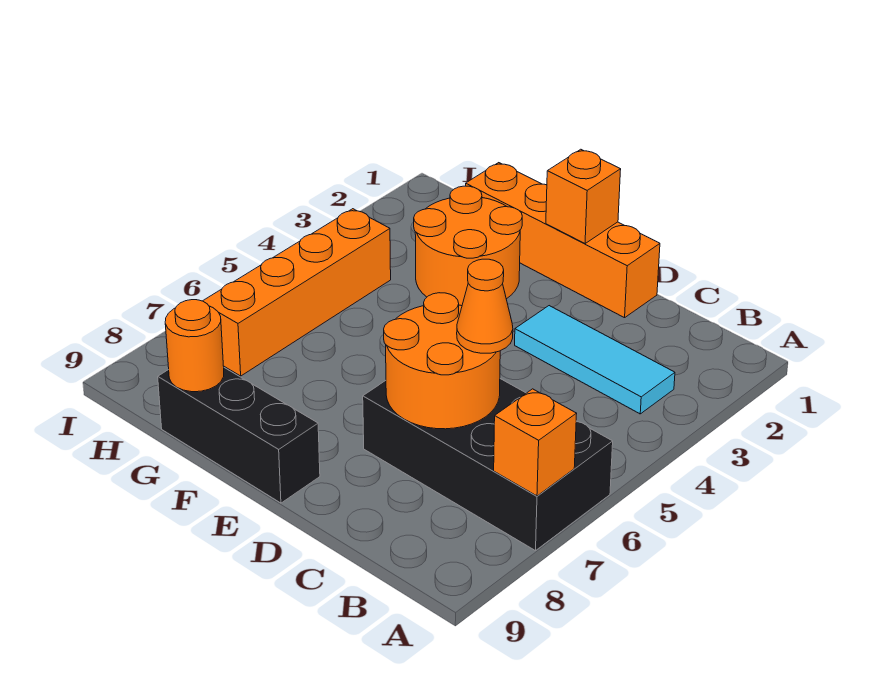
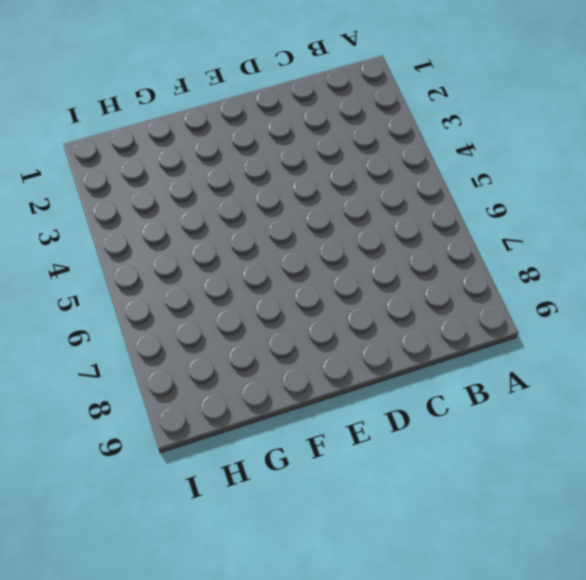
none -> black brick A6:D7 level 1
none -> cyan tile B3:D3 level 1

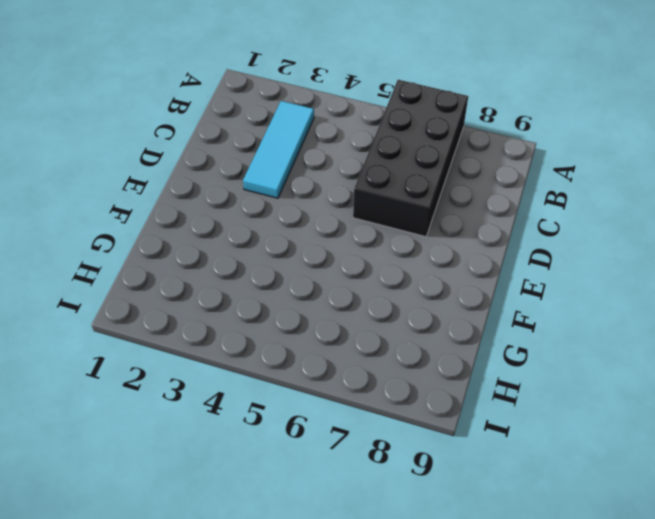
none -> orange brick D1:G1 level 1
none -> black brick E9:G9 level 1

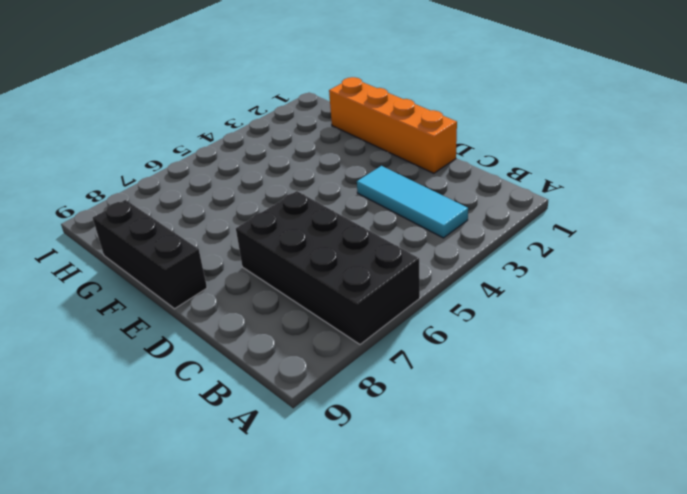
none -> orange round brick F2:G3 level 1
none -> orange brick H4:H7 level 1

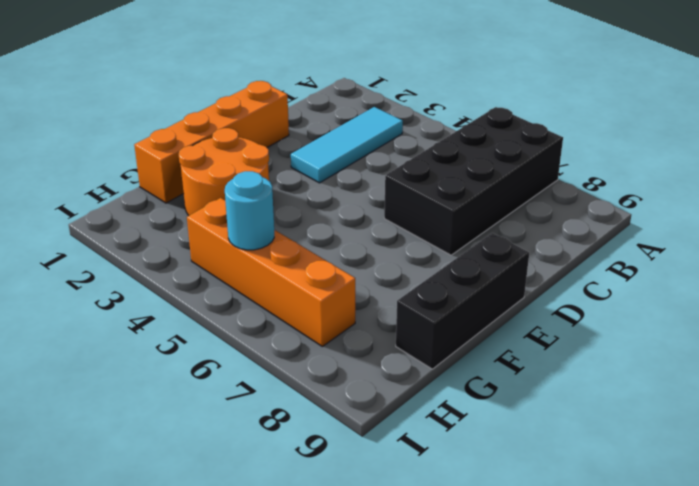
cyan round brick H5 level 2 -> none
none -> orange brick A7 level 2
none -> orange round brick C6:D7 level 2

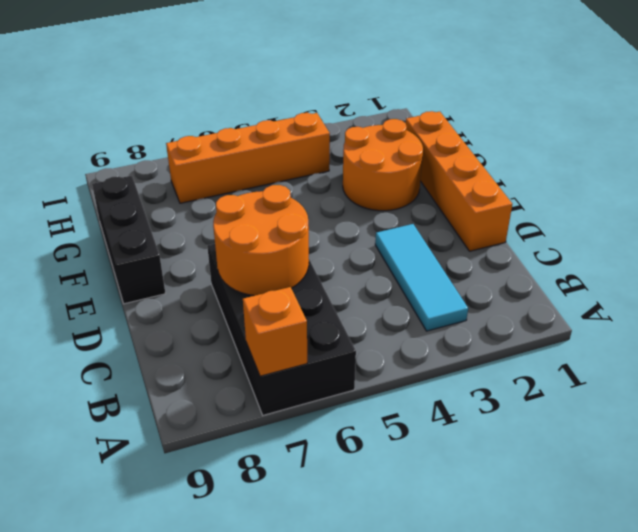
none -> orange brick E1 level 2
none -> orange round brick G9 level 2

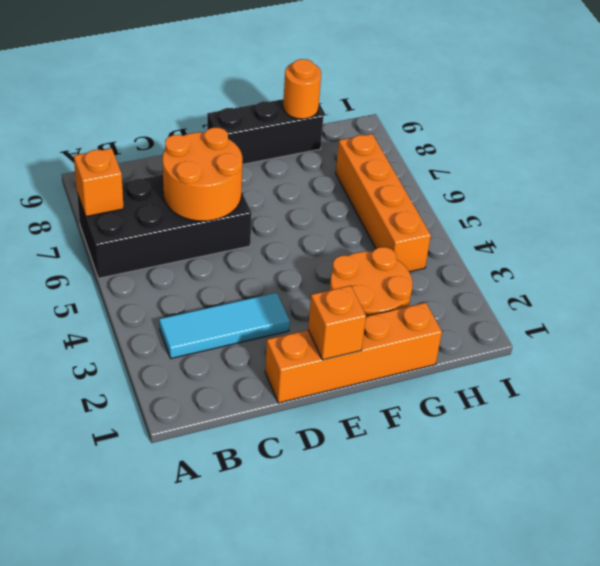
none -> orange cone C6 level 3

